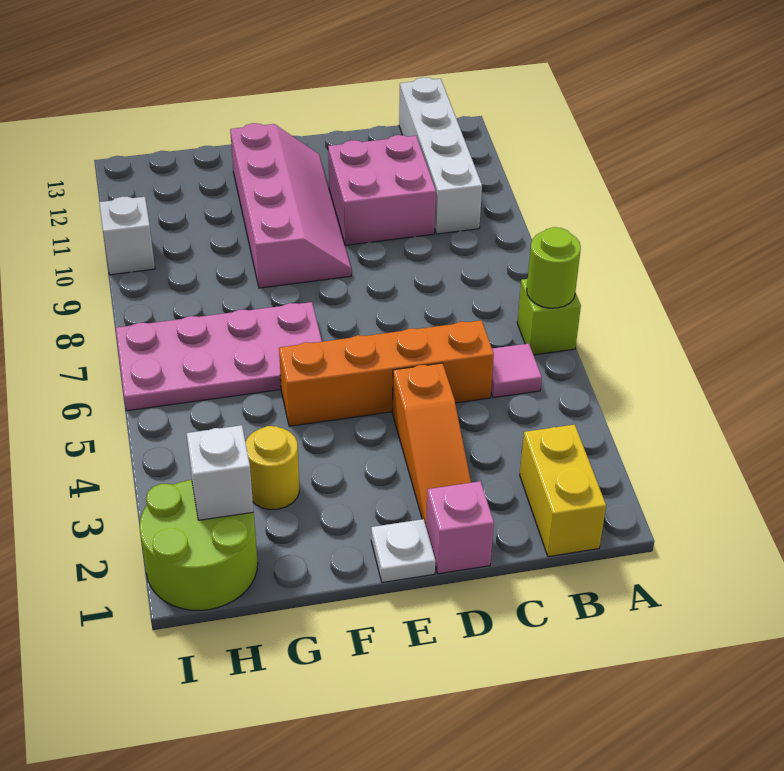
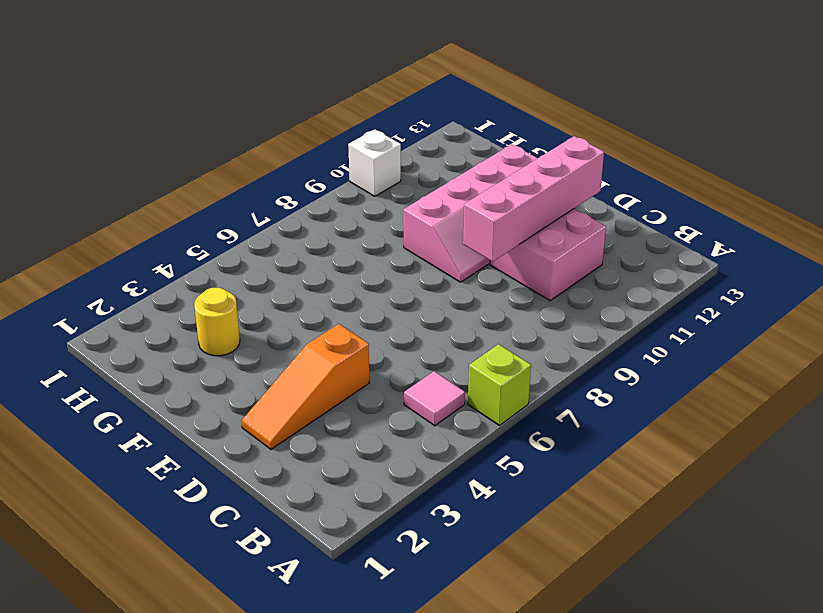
pink brick D9:D12 level 2 -> none
none -> yellow brick B1:B2 level 1
none -> white brick B10:B13 level 1
none -> orange brick C5:F5 level 1

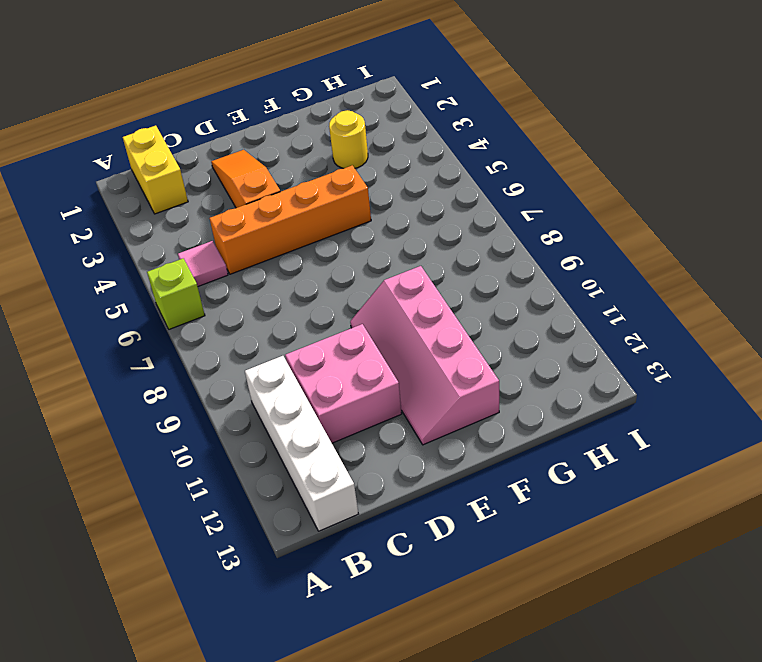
none -> pink brick D1 level 1
none -> white plate E1 level 1
none -> pink plate F6:I7 level 1

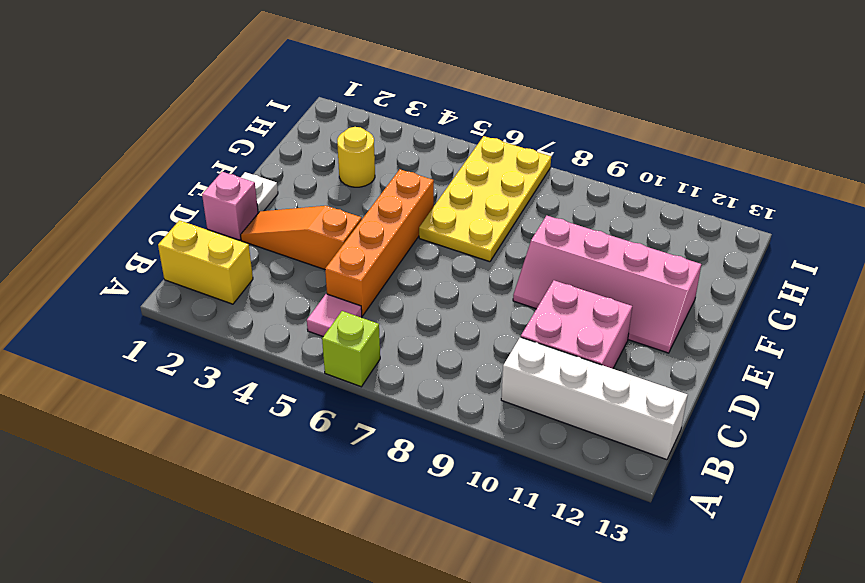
yellow plate F6:I7 level 1 -> pink plate F6:I7 level 1
none -> lime round brick H1:I2 level 1
none -> white brick I10 level 1
none -> lime round brick A6 level 2

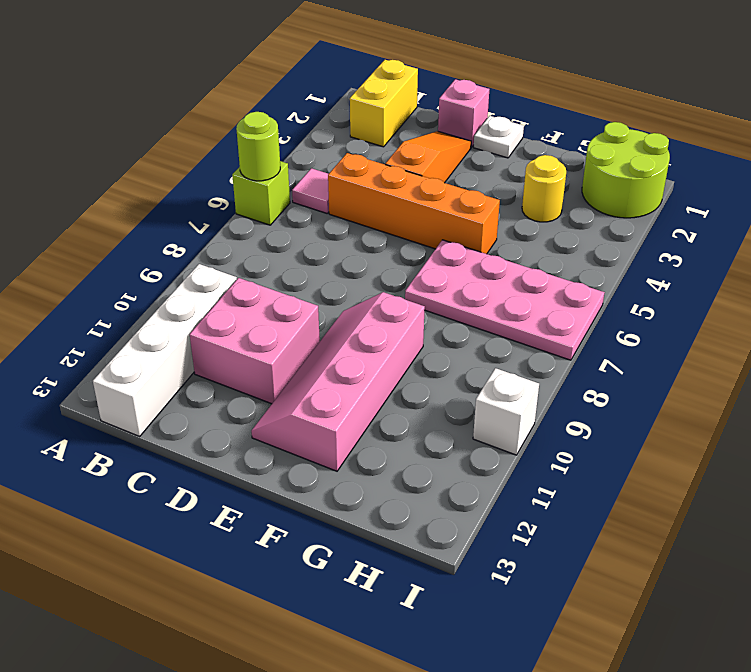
none -> white brick H2 level 2

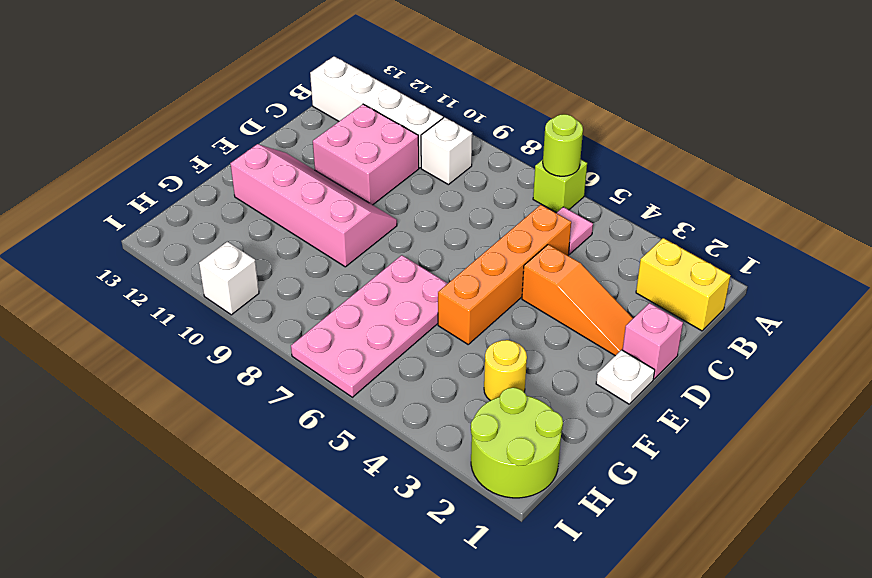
white brick B9 level 1 -> white brick H2 level 2

